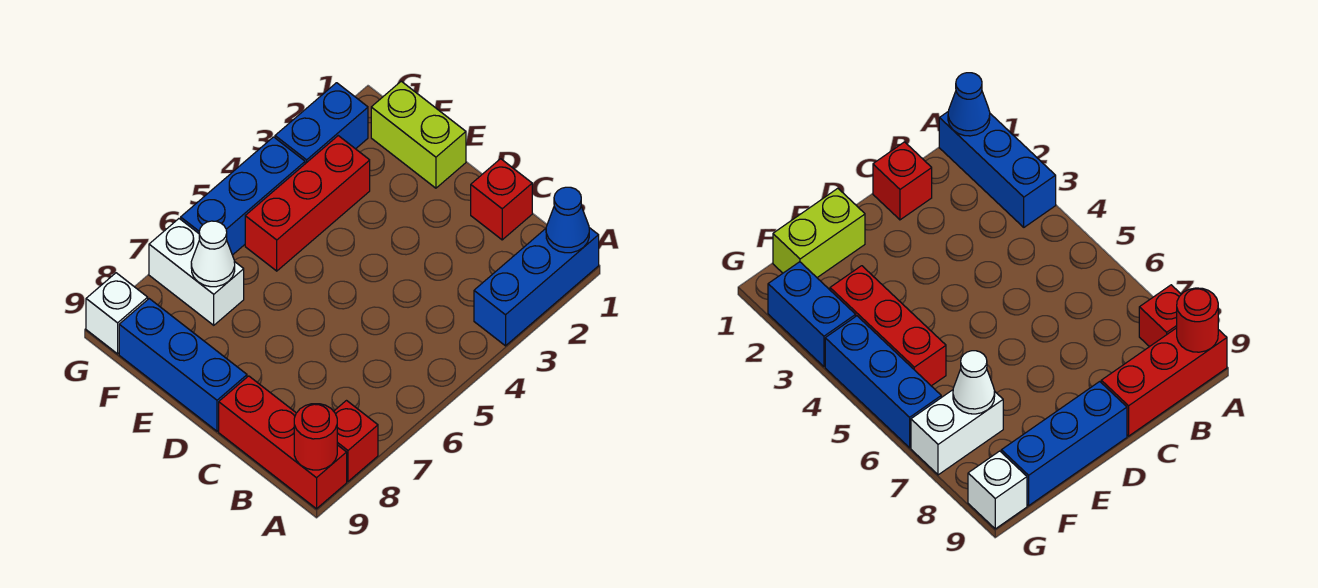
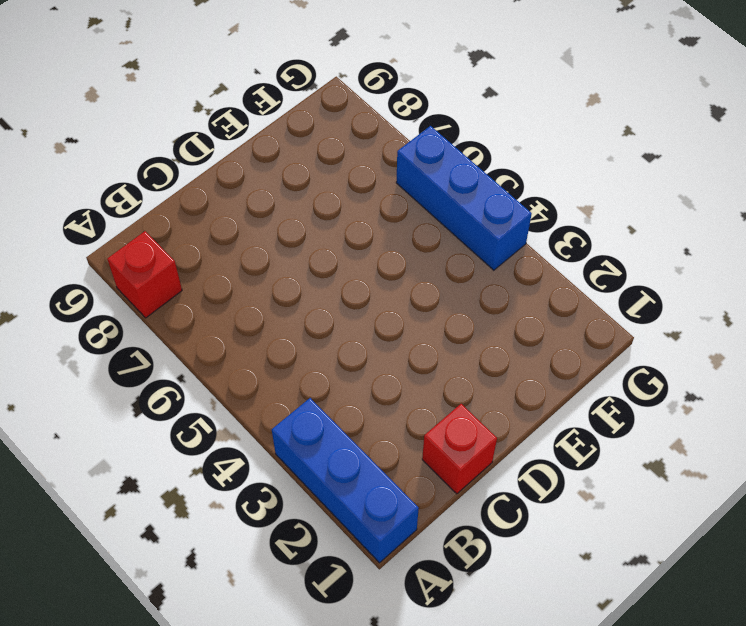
none -> red brick A9:C9 level 1
none -> blue brick D9:F9 level 1
none -> lime brick E1:F1 level 1

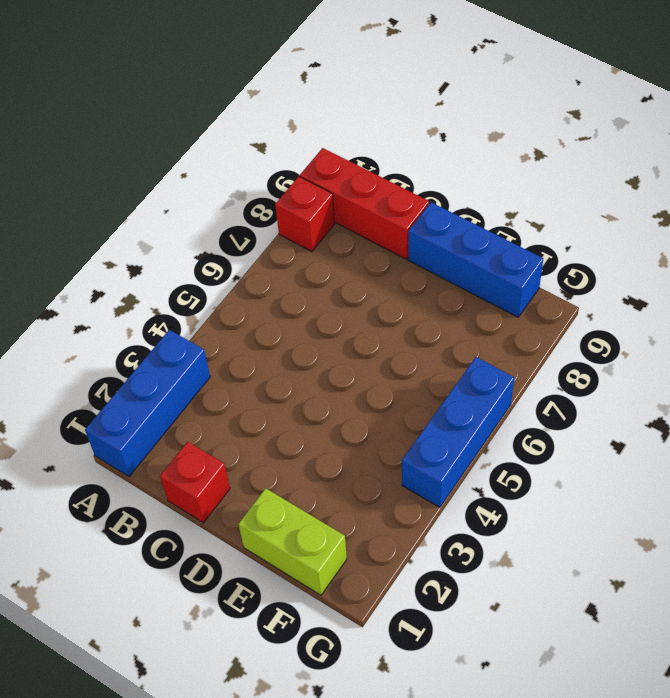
none -> red brick F3:F5 level 1
none -> white brick F7:G7 level 1
none -> blue brick G2:G3 level 1

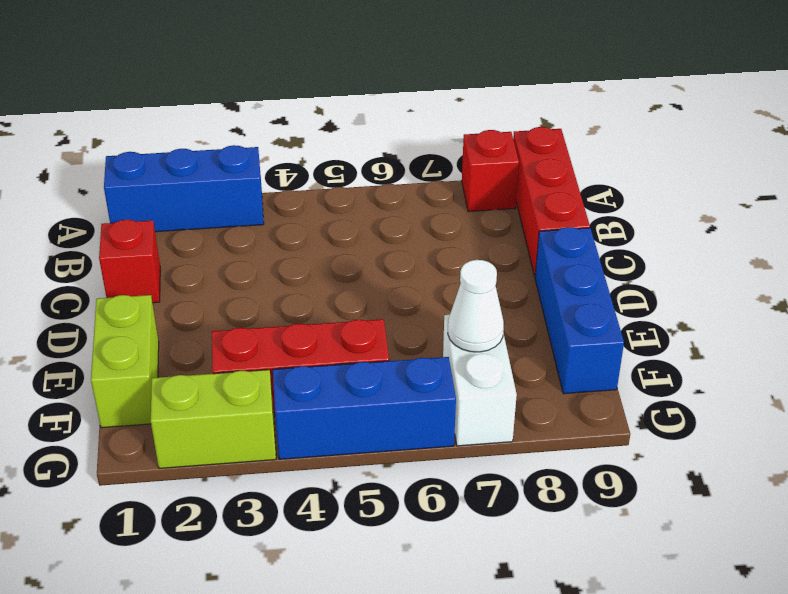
lime brick G2:G3 level 1 -> blue brick G2:G3 level 1
none -> white brick G9 level 1
none -> blue cone A1 level 2
none -> red round brick A9 level 2

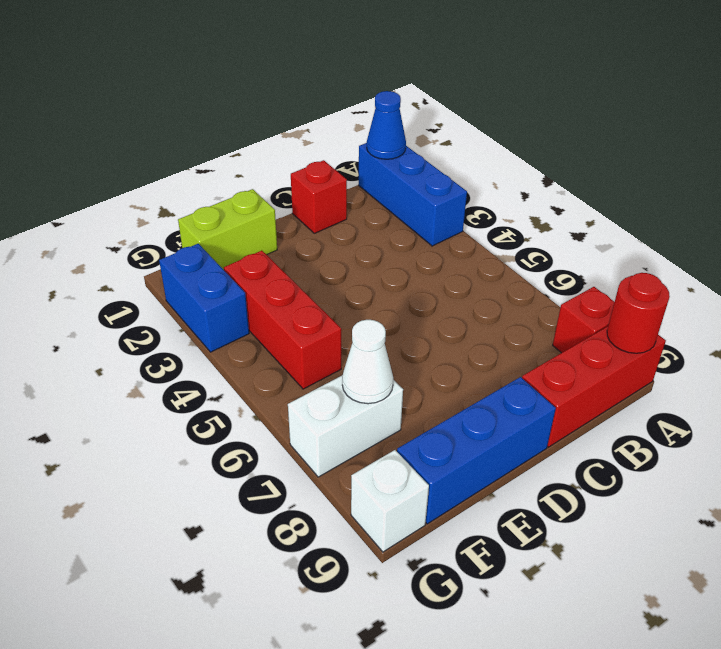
none -> blue brick G4:G6 level 1

